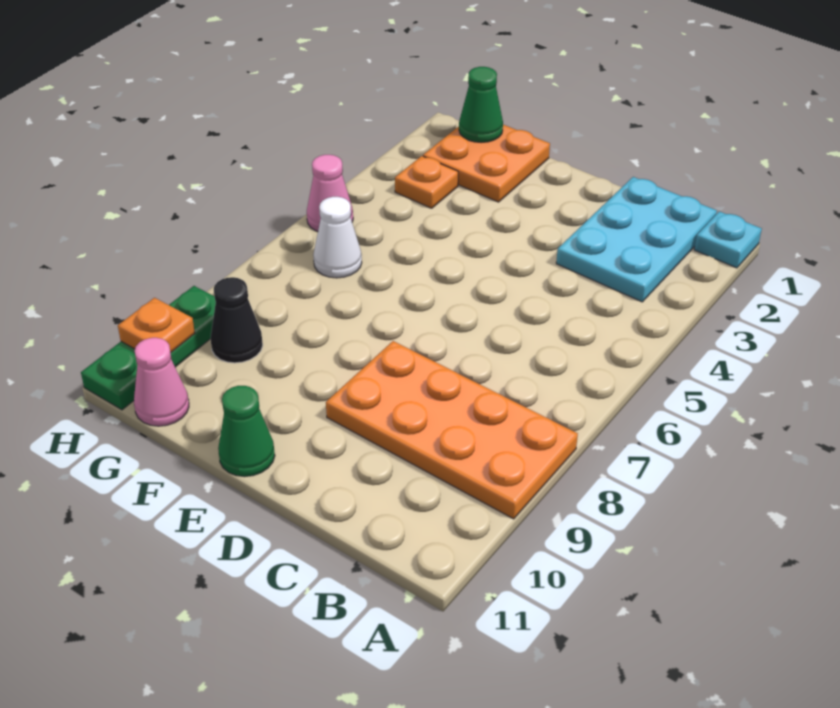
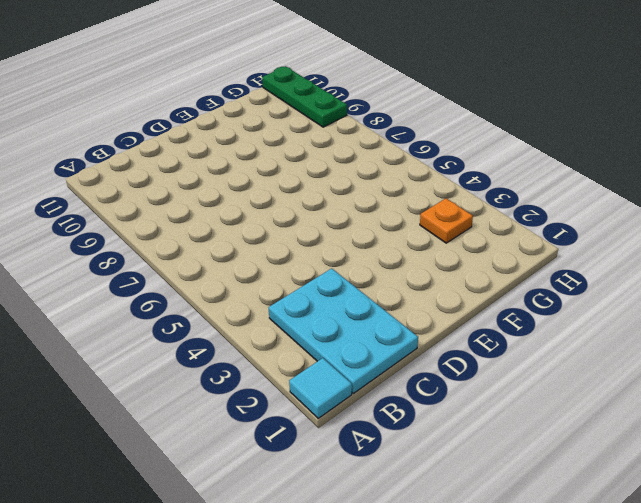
cyan tile A1 level 1 -> cyan plate A1 level 1
none -> orange plate A8:D9 level 1
none -> green cone E11 level 1
none -> orange plate F1:G2 level 1

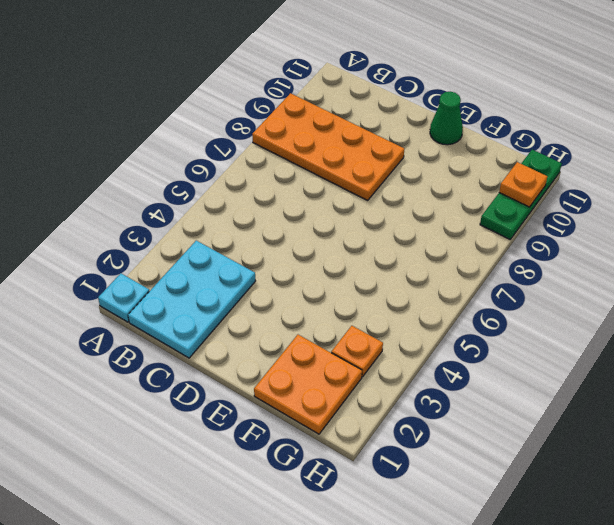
none -> white cone G6 level 1
none -> black cone G9 level 1
none -> pink cone G11 level 1

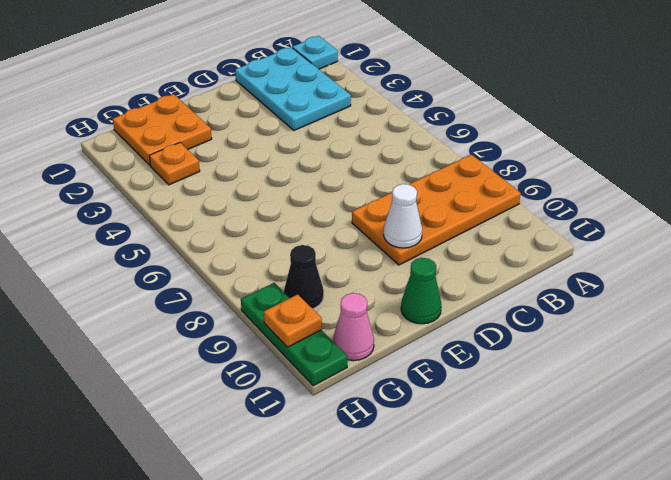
white cone D9 level 2 -> white cone G6 level 1
none -> pink cone H5 level 1
none -> green cone G1 level 2

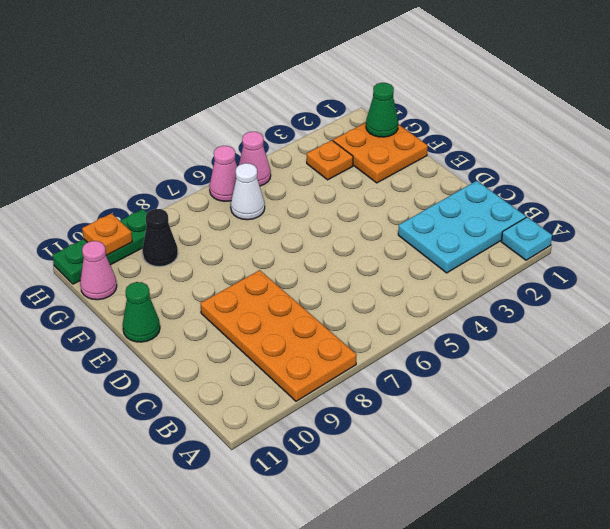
pink cone H6 level 1 -> none

